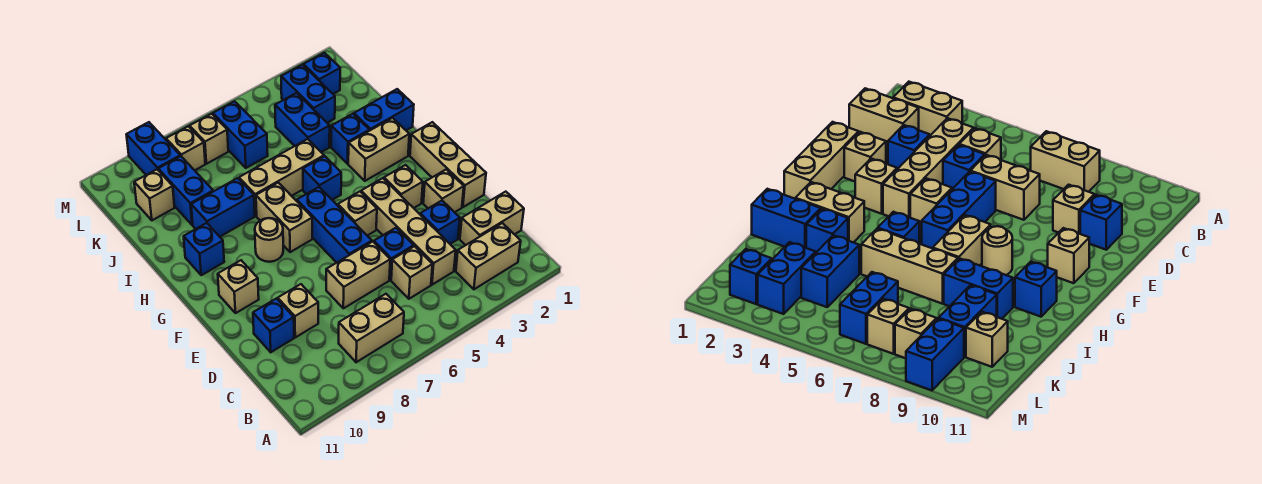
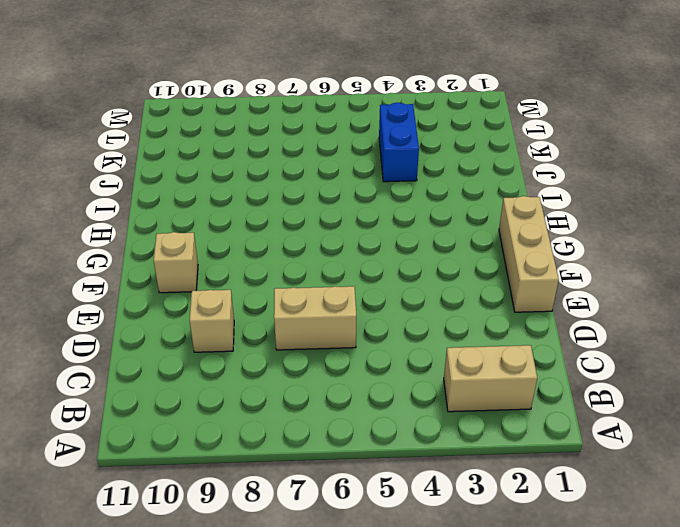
none -> tan brick B7:B8 level 1
none -> tan brick C1:C2 level 1
none -> tan brick C4:F4 level 1
none -> tan brick C5 level 1

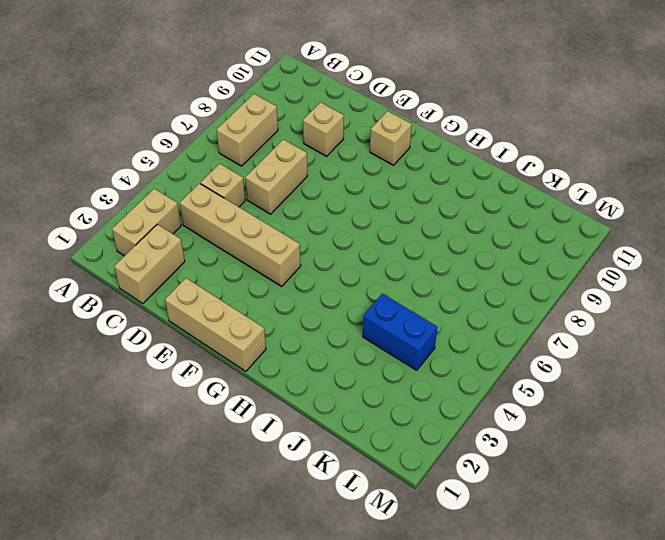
none -> blue brick D3 level 1
none -> blue brick D5 level 1
none -> blue brick D10 level 1
none -> tan brick E2 level 1

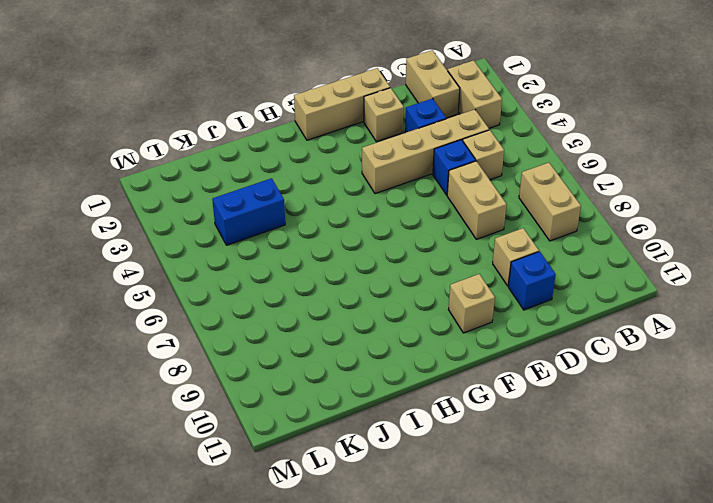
none -> blue brick E6:G6 level 1
none -> tan brick F3 level 1
none -> tan brick F5 level 1
none -> tan brick G7:H7 level 1

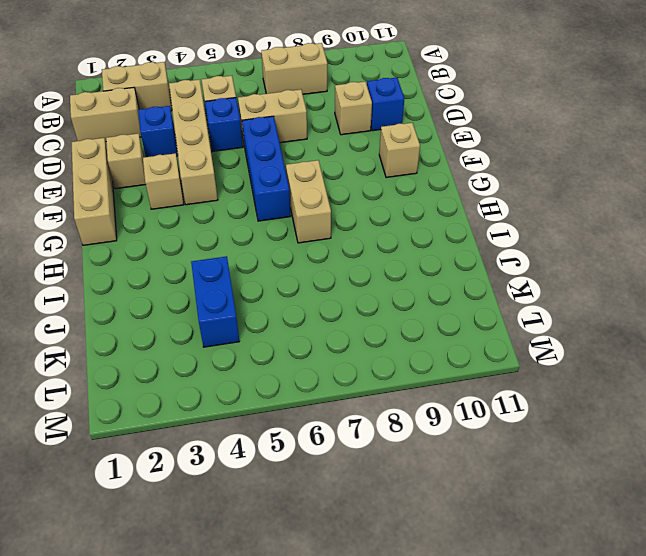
none -> tan brick F5 level 1
none -> tan round brick G8 level 1
none -> tan brick H2:H3 level 1
none -> blue brick H5 level 1

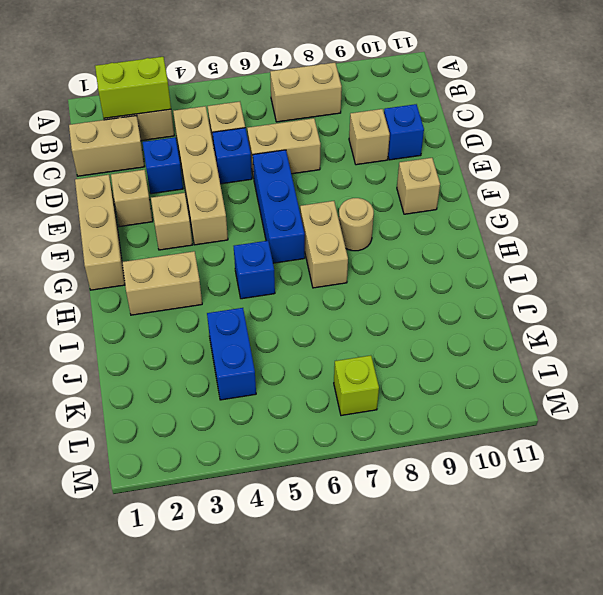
lime brick B2:B3 level 2 -> none
lime brick L7 level 1 -> tan brick L7 level 1
none -> tan brick F5 level 1
none -> blue brick H10 level 1
none -> blue brick I1:I2 level 1
none -> blue brick I3 level 1

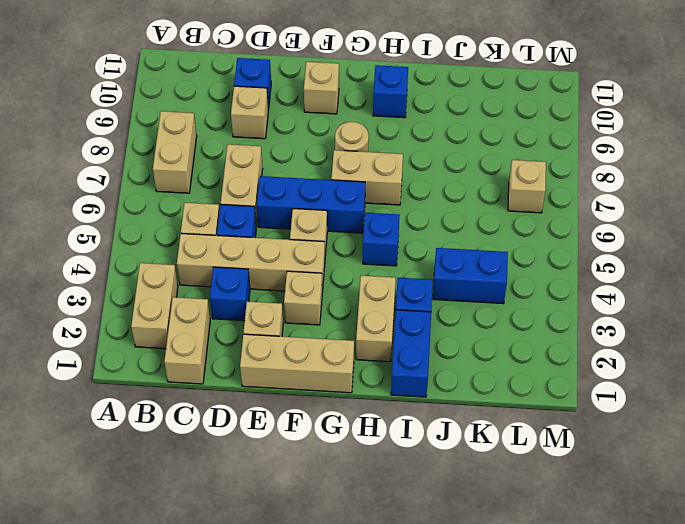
none -> tan brick I5:I7 level 1
none -> blue brick I8:I9 level 1
none -> blue brick J9:K9 level 1
none -> blue brick K3:L3 level 1

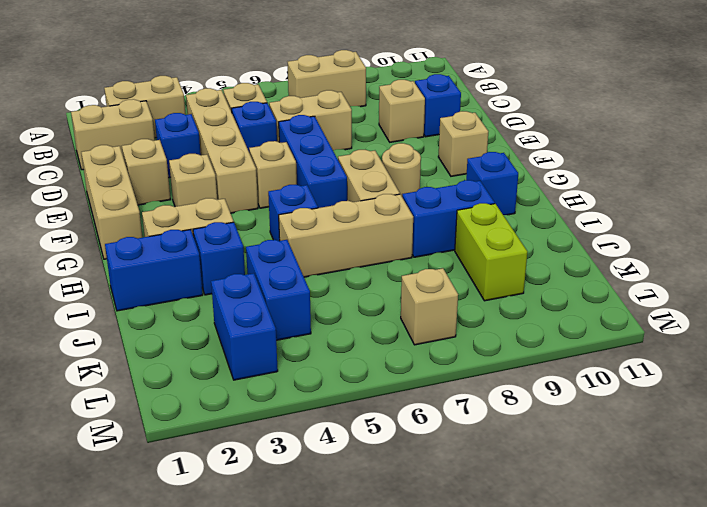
lime brick J9:K9 level 1 -> blue brick J9:K9 level 1
none -> blue brick K6:L6 level 1
none -> tan brick K10 level 1
none -> blue brick L2 level 1
none -> tan brick L8 level 1

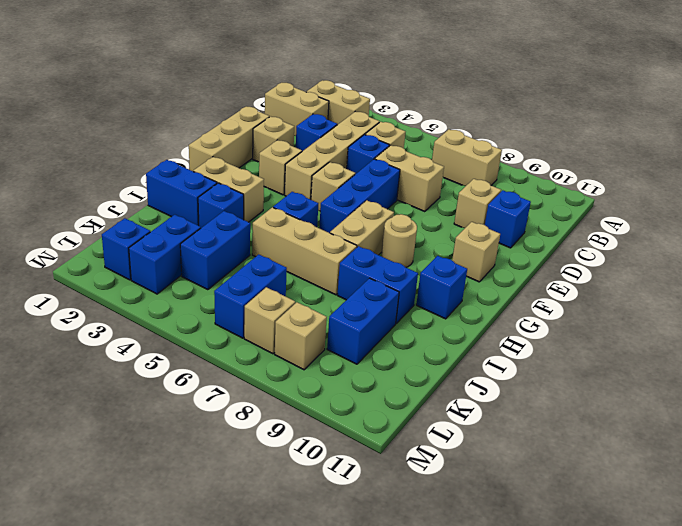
none -> tan brick K10 level 1
none -> blue brick L9:M9 level 1

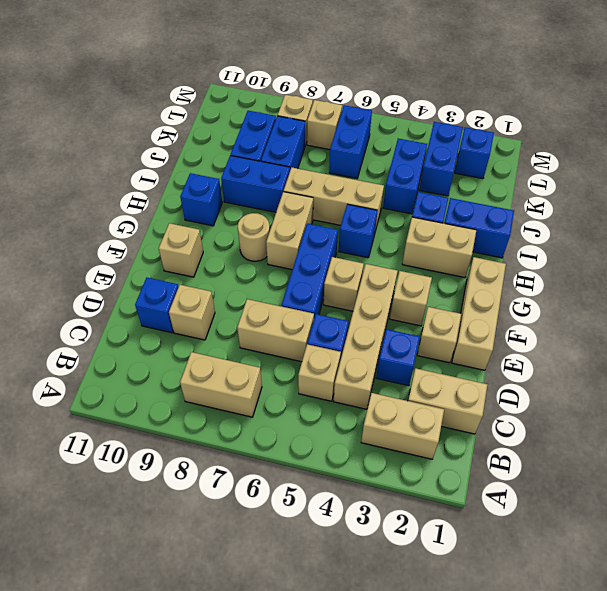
blue brick J8:K8 level 1 -> blue brick L9:M9 level 1
none -> tan brick K10 level 1

